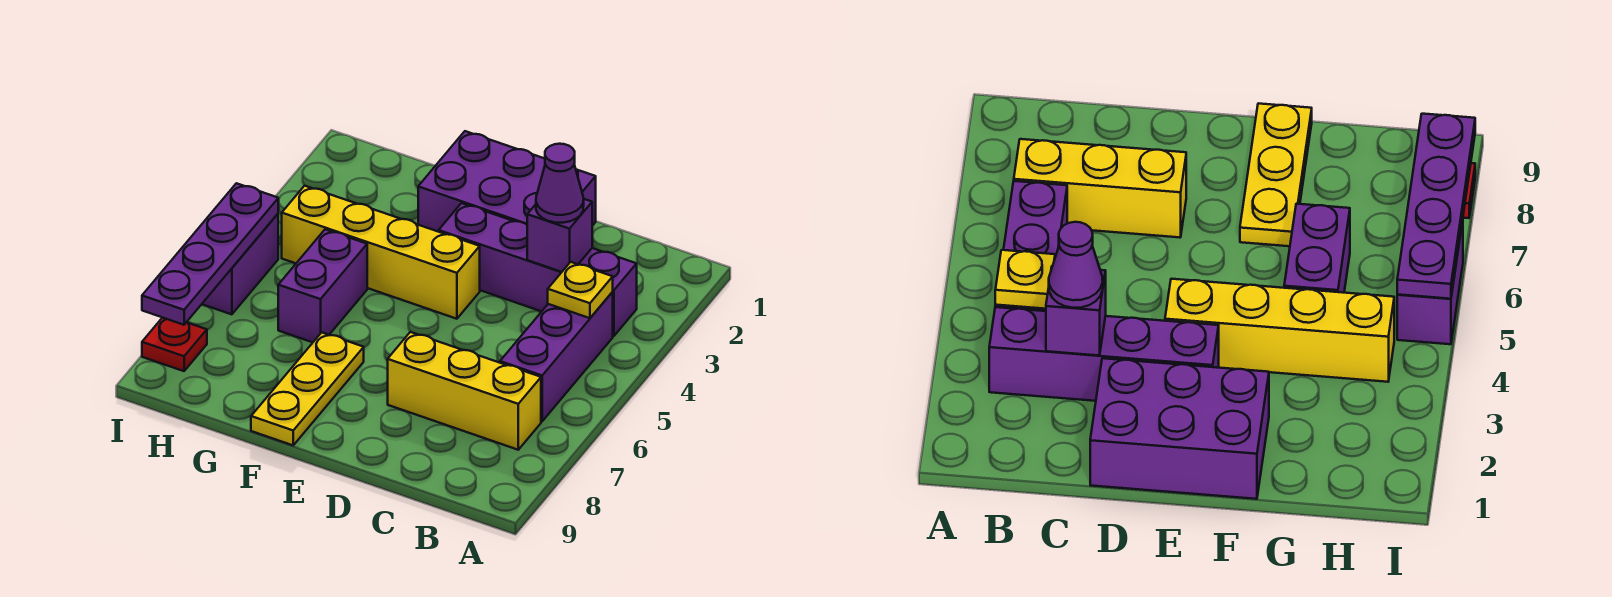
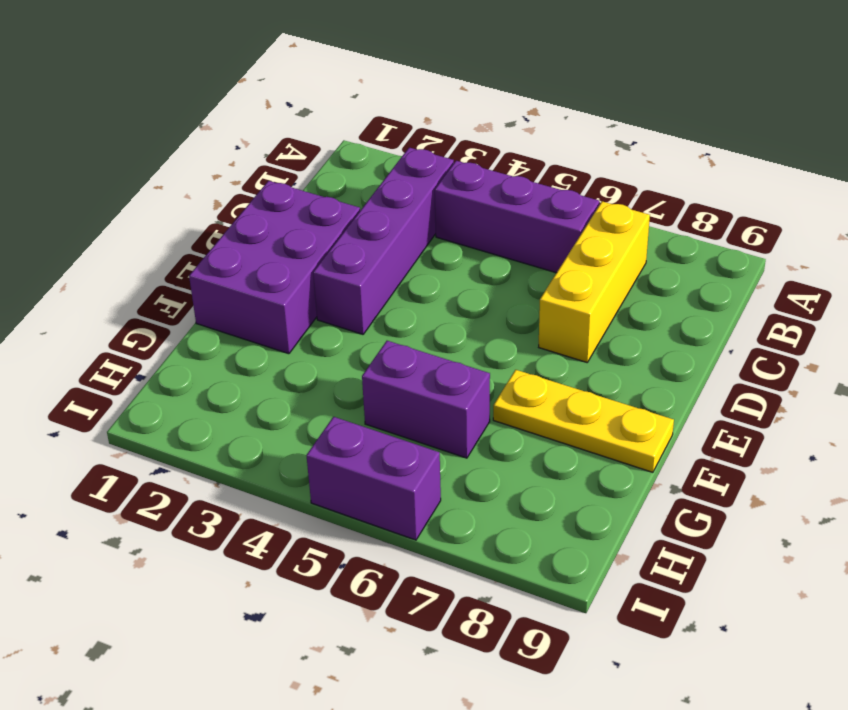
none -> yellow brick E4:H4 level 1
none -> red plate I8 level 1
none -> yellow plate B4 level 2

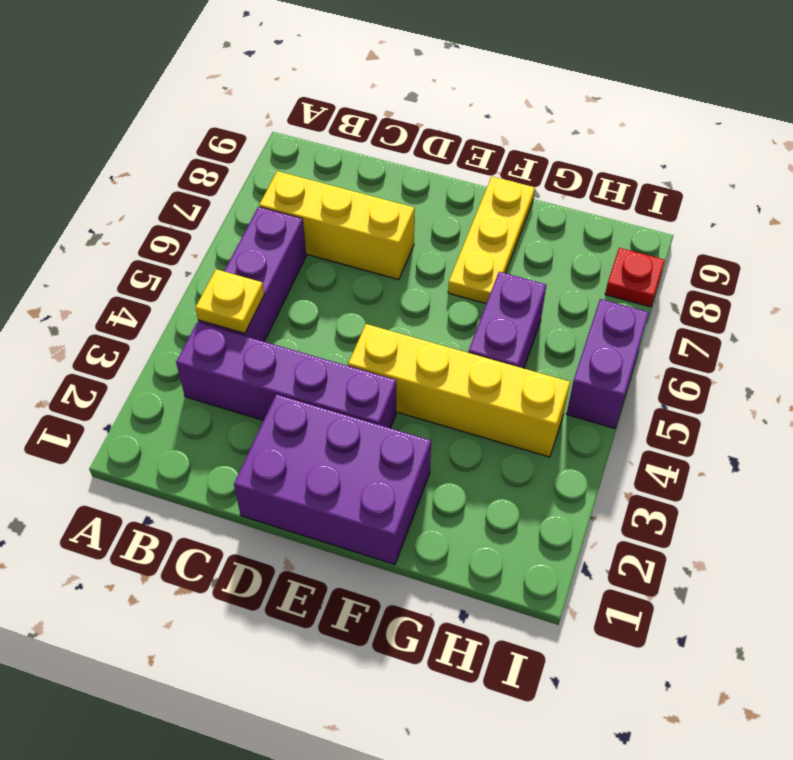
none -> purple brick C3 level 2
none -> purple plate I5:I8 level 2
none -> purple cone C3 level 3

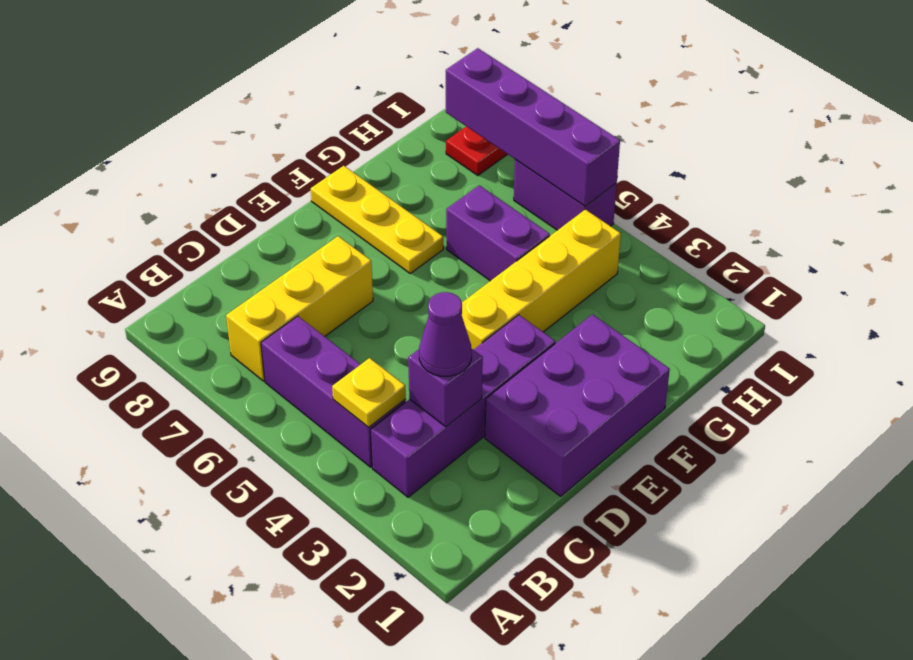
purple brick I5:I8 level 2 -> purple plate I5:I8 level 2

